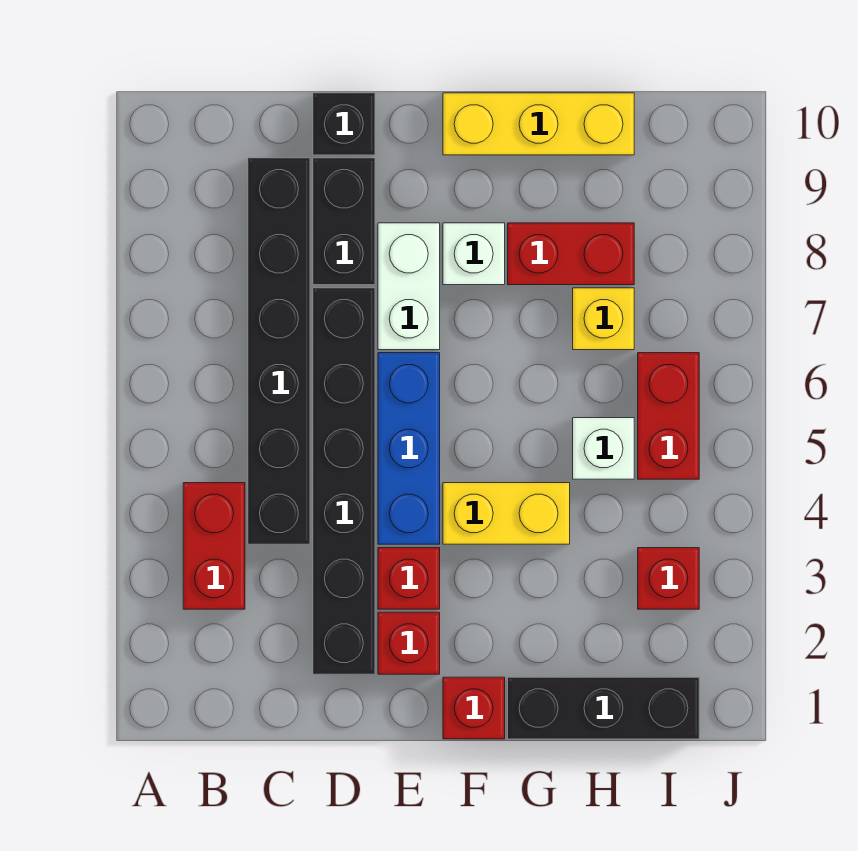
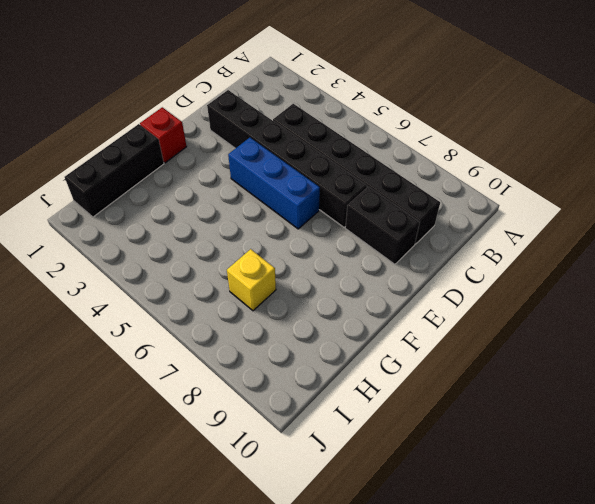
none -> red brick B3:B4 level 1
none -> black brick D10 level 1
none -> red brick E2 level 1

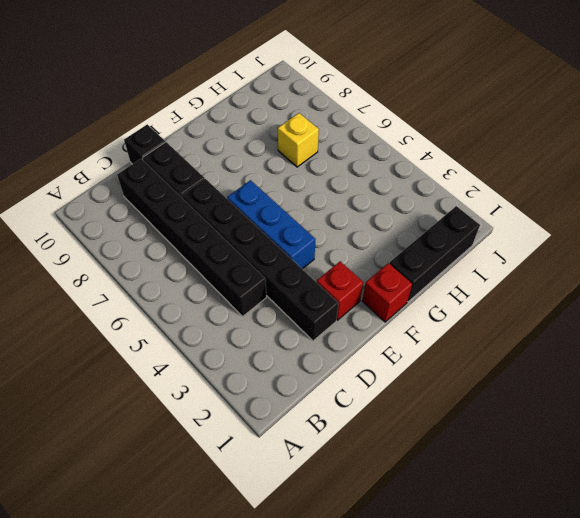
none -> red brick B3:B4 level 1
none -> red brick E3 level 1
none -> white brick E7:E8 level 1

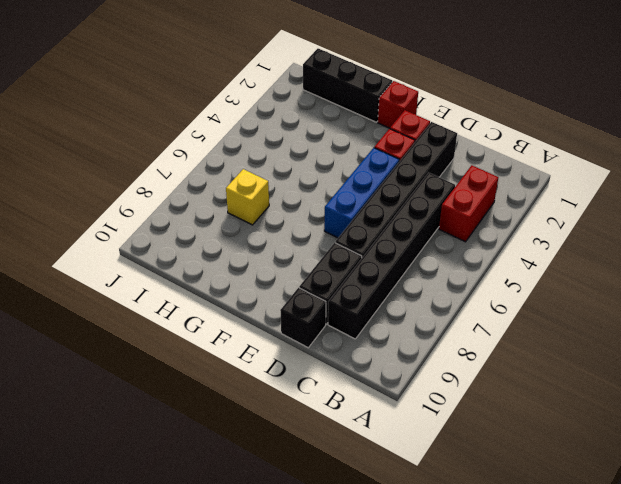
none -> white brick E7:E8 level 1
none -> yellow brick F4:G4 level 1
none -> white brick F8 level 1

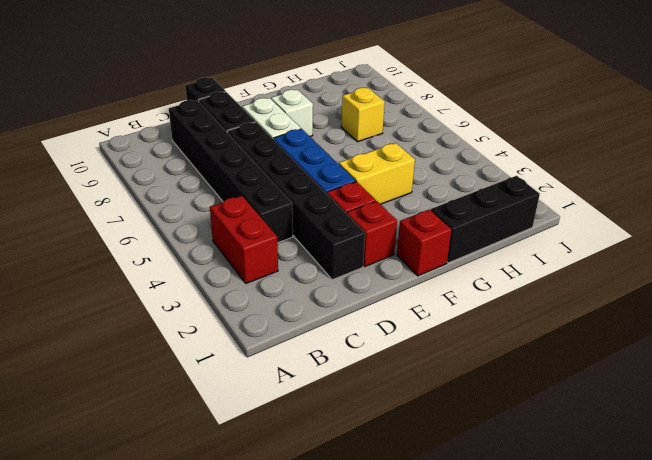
none -> yellow brick F10:H10 level 1
none -> red brick G8:H8 level 1
none -> white brick H5 level 1

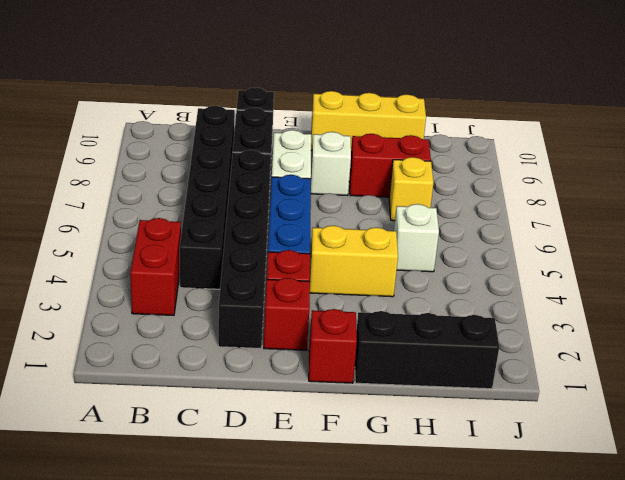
none -> red brick I3 level 1
none -> red brick I5:I6 level 1

